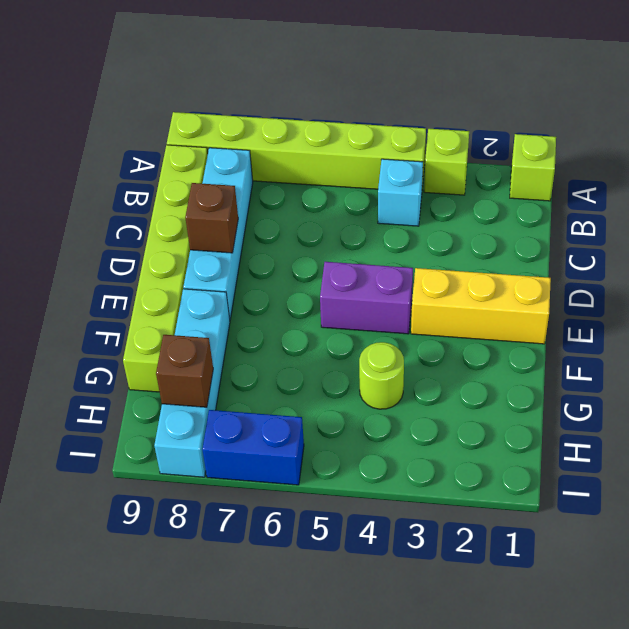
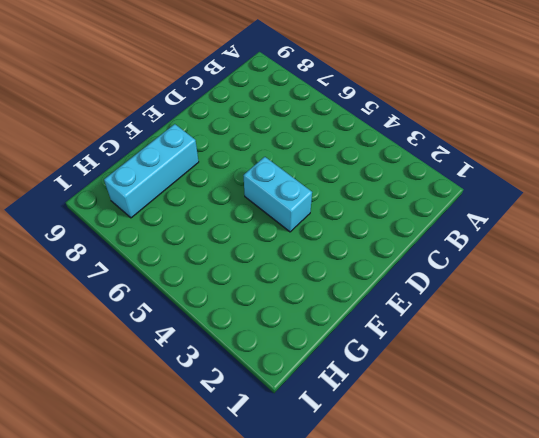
cyan brick E4:E5 level 1 -> purple brick E4:E5 level 1
cyan brick F8:H8 level 1 -> cyan brick F8:I8 level 1
none -> lime brick A1 level 1
none -> lime brick A3 level 1
none -> lime brick A4:A9 level 1

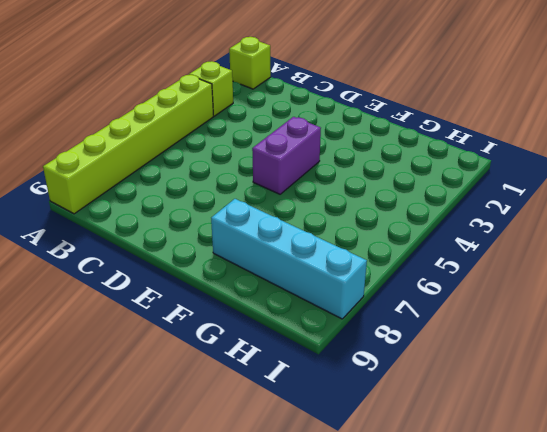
none -> cyan brick B4 level 1
none -> cyan brick B8:E8 level 1
none -> lime brick B9:G9 level 1

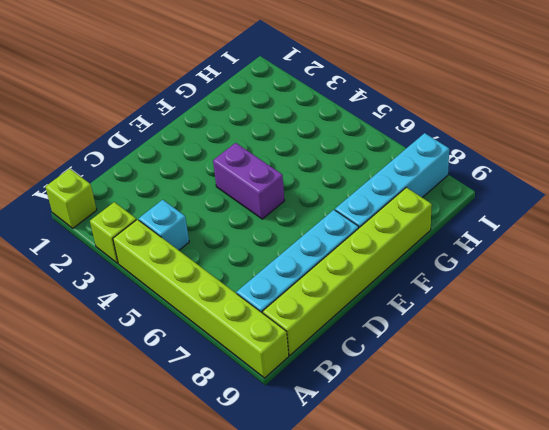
none -> yellow brick E1:E3 level 1
none -> lime round brick G4 level 1
none -> blue brick I6:I7 level 1

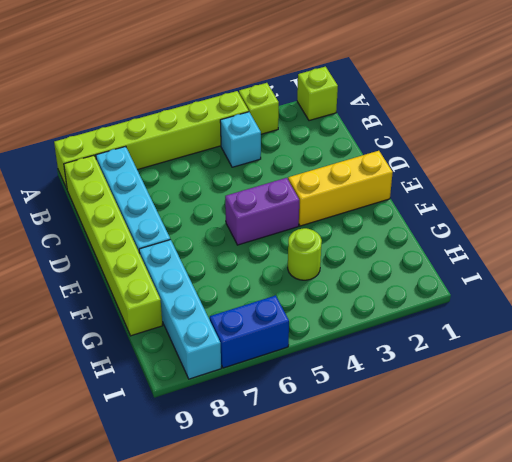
none -> brown brick D8 level 2
none -> brown brick H8 level 2

